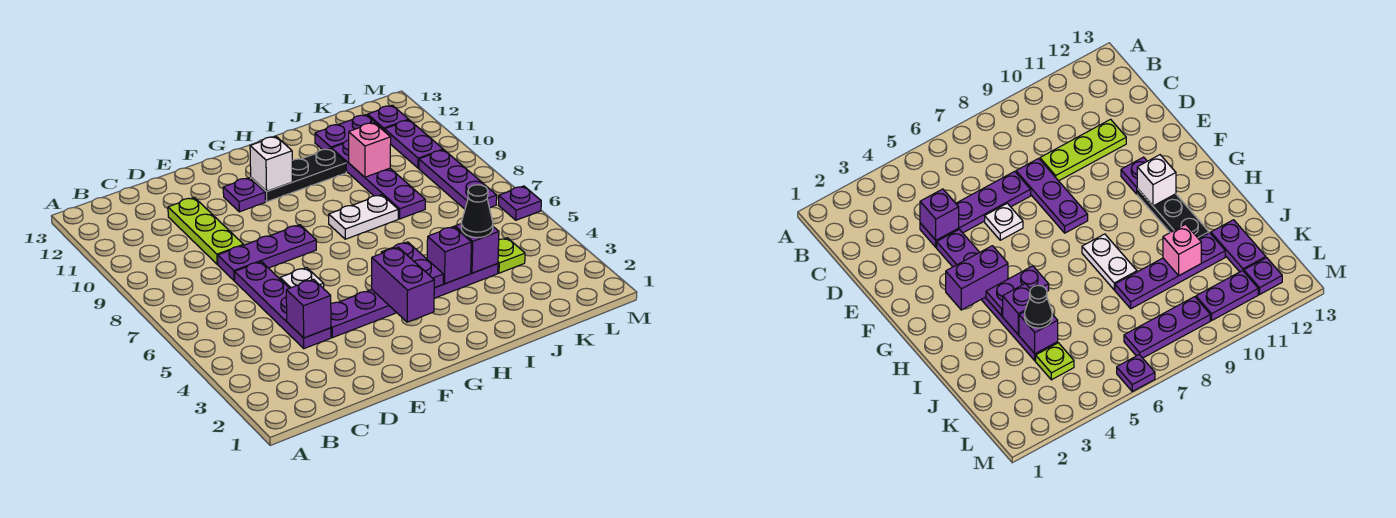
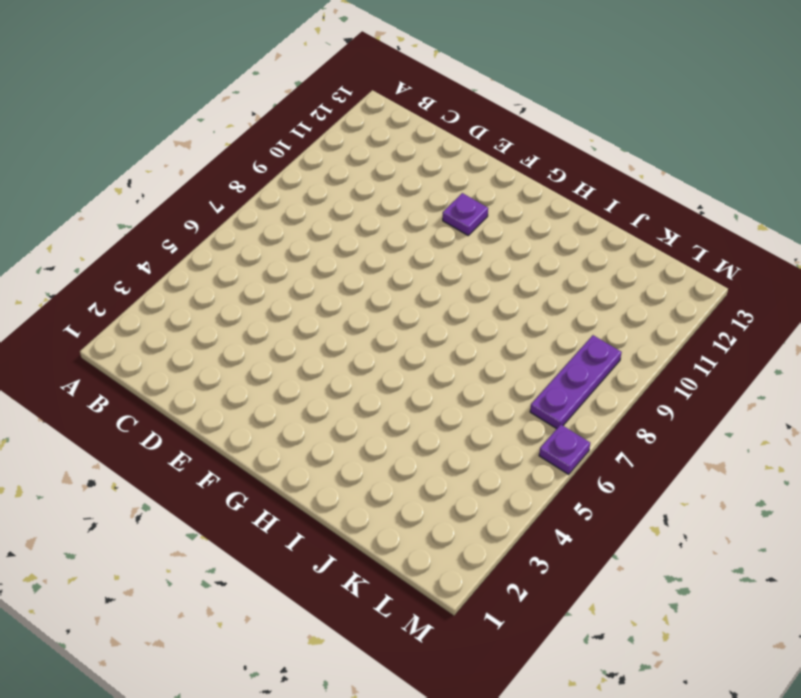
none -> purple plate D4:D7 level 1
none -> purple plate D8:F8 level 1
none -> lime plate D9:D11 level 1

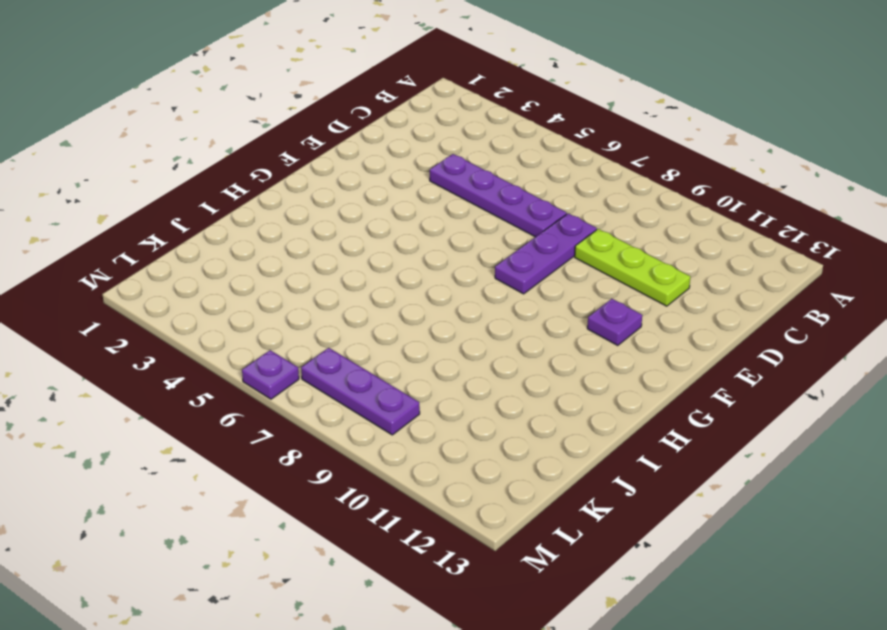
none -> purple plate E4:J4 level 1
none -> white plate E6 level 1
none -> black plate G11:I11 level 1

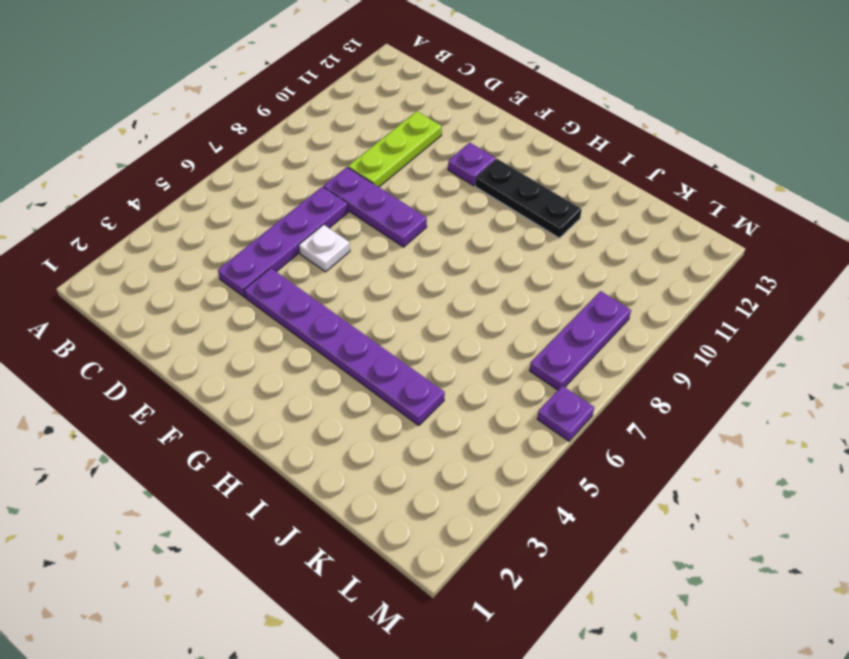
none -> white plate H8:I8 level 1
none -> purple plate J8:J11 level 1
none -> purple plate J12:K12 level 1

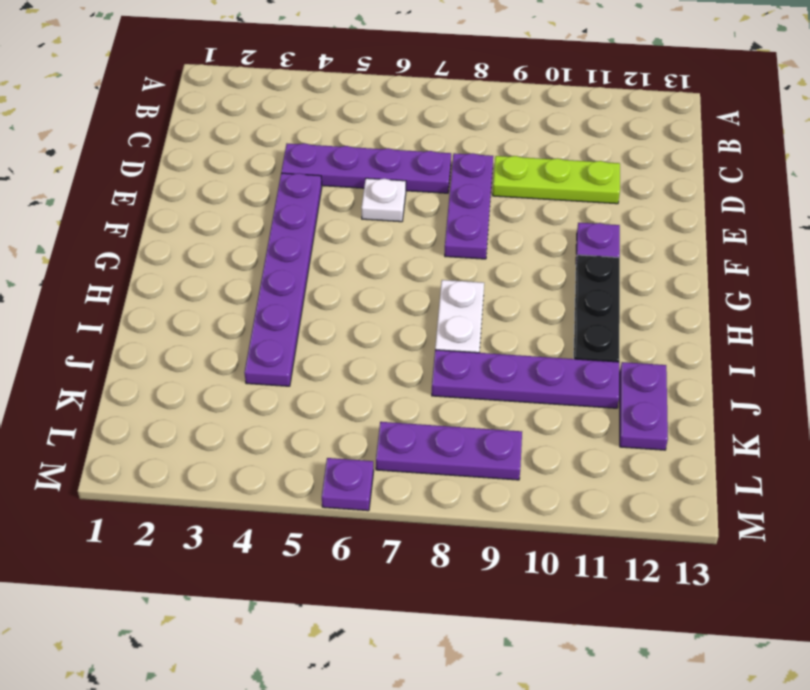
none -> lime plate K4 level 1
none -> purple plate L10:L11 level 1
none -> purple plate L12 level 1

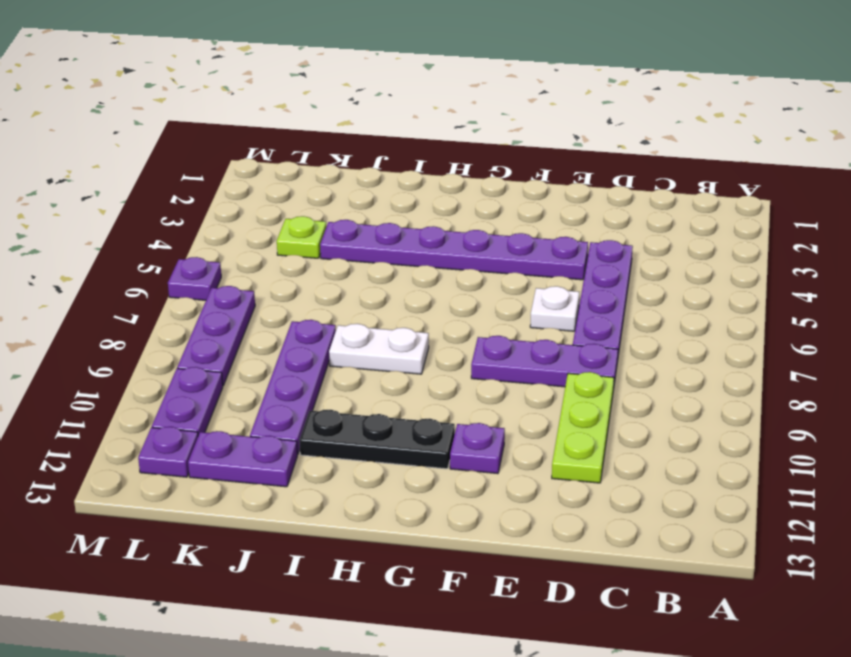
none -> purple brick D4 level 2
none -> purple brick G3:G4 level 2
none -> white brick G11 level 2

